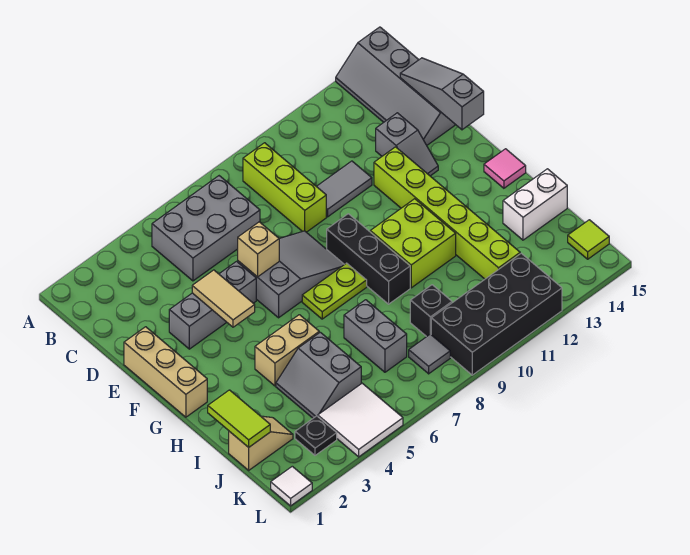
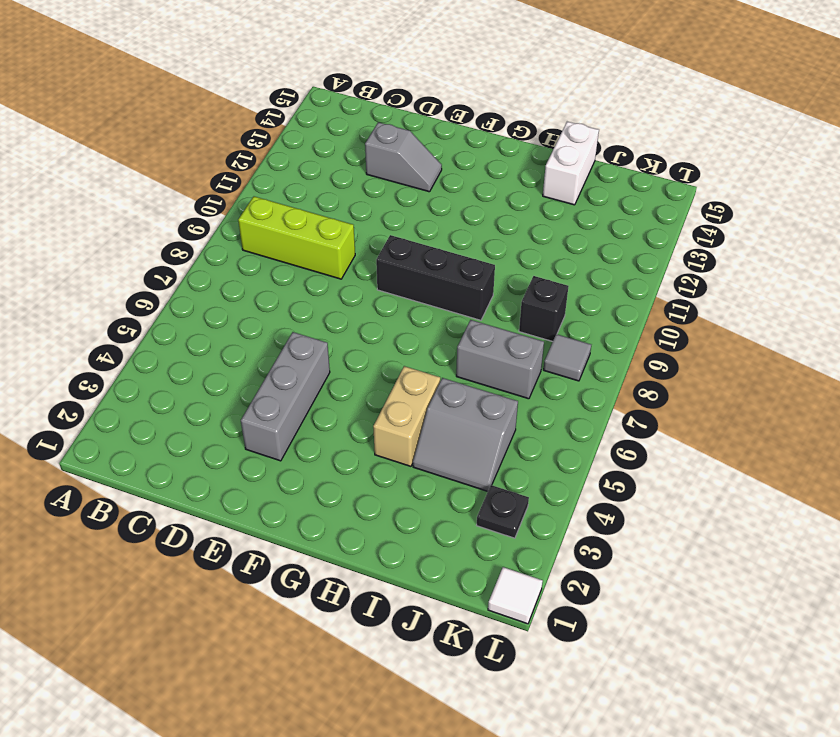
none -> grey slope A14:D15 level 1 top 15
none -> grey brick B5:C7 level 1
none -> grey tile D10:D11 level 1

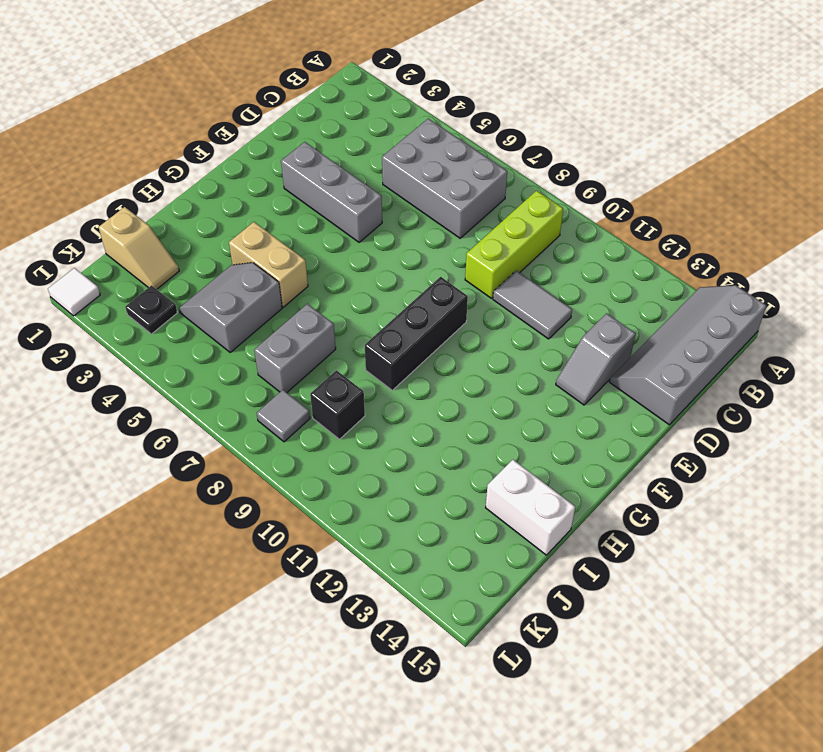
none -> tan brick E1:G1 level 1
none -> grey slope E6:F8 level 1 top 6
none -> lime brick E12:J12 level 1

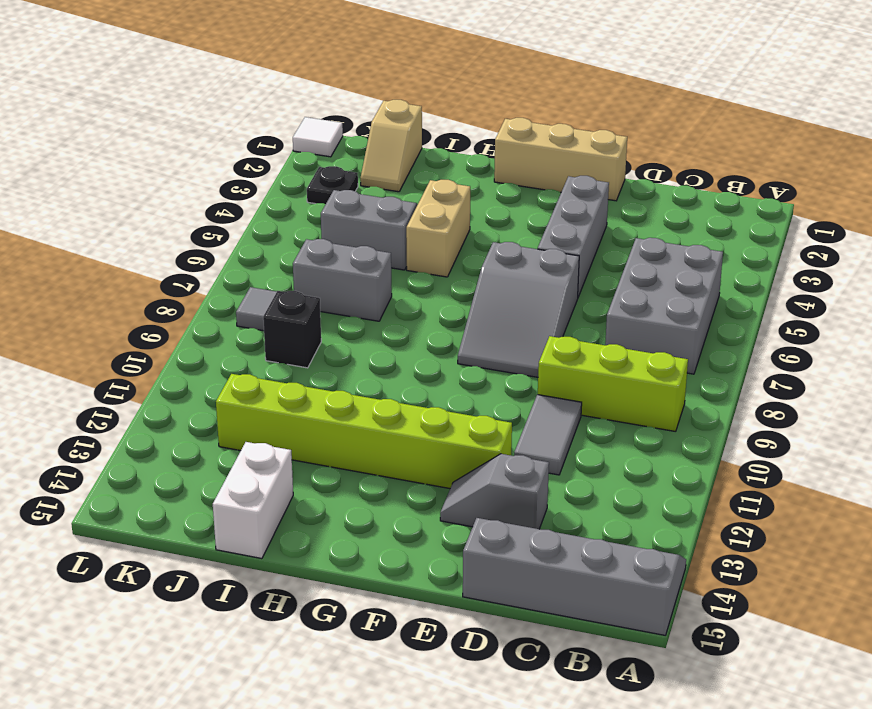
none -> black brick F9:H9 level 1
none -> lime plate G7:G8 level 1
none -> lime brick G10:H11 level 1

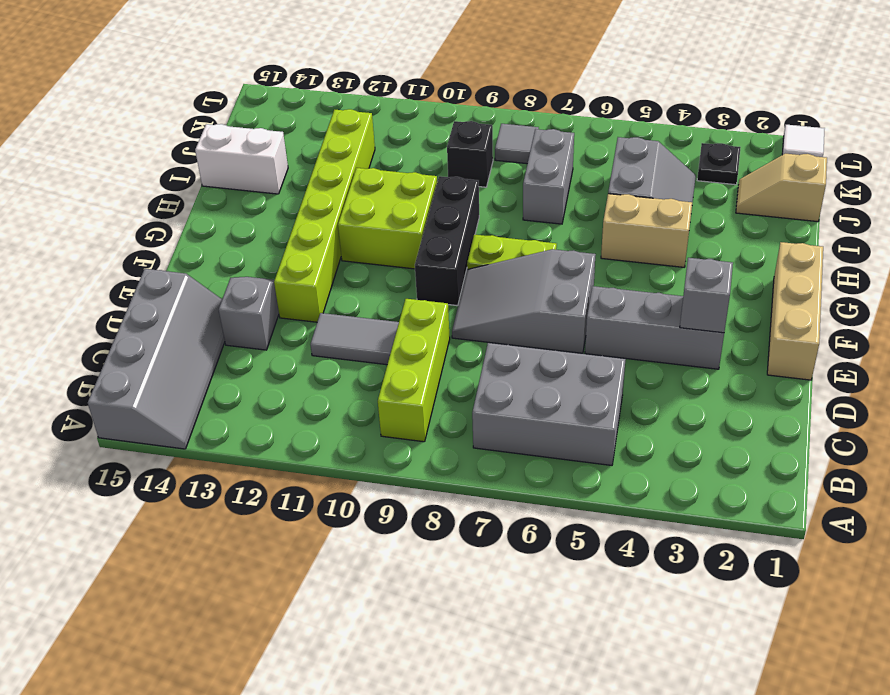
grey brick E3 level 2 -> none
none -> pink tile G15 level 1
none -> white tile K4:L5 level 1
none -> black brick K9:L12 level 1

